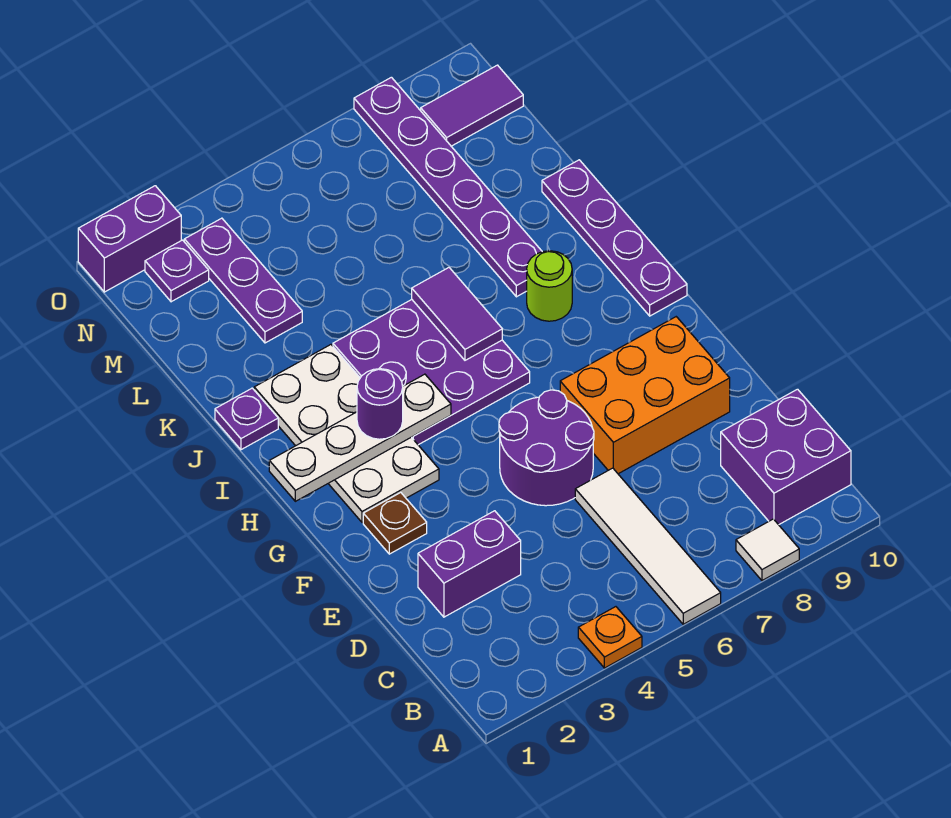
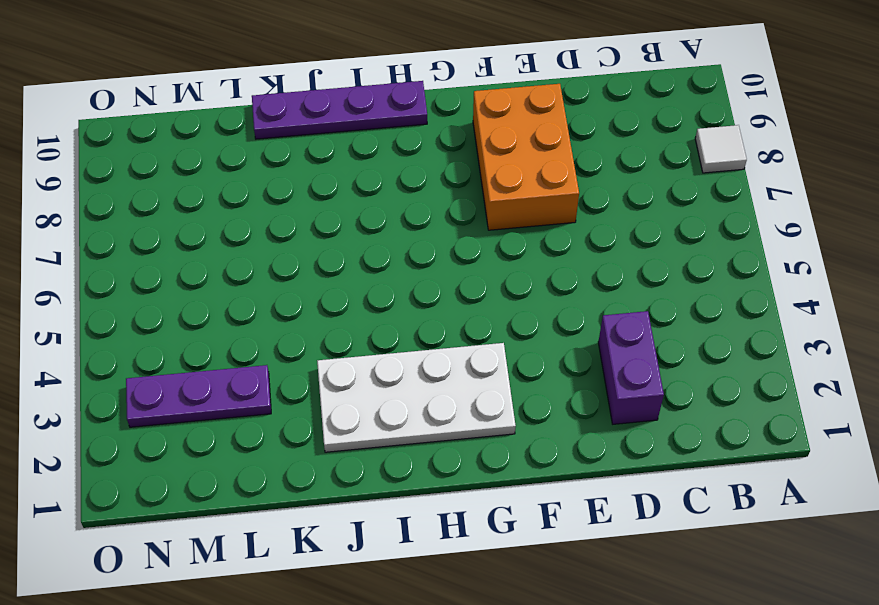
none -> orange plate A4 level 1
none -> white tile A6:D6 level 1
none -> purple brick B9:C10 level 1

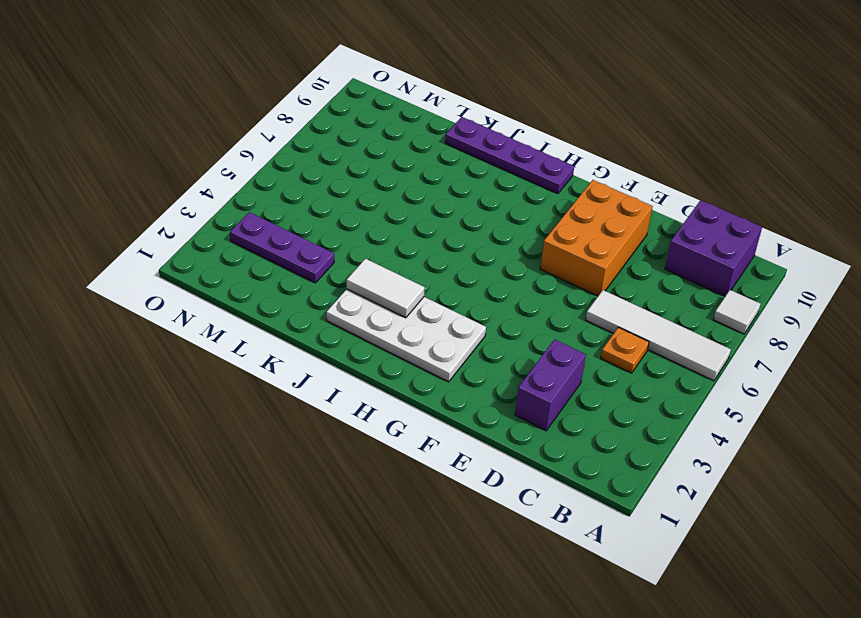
orange plate C5 level 1 -> orange plate A4 level 1
white tile I3:J3 level 2 -> none
none -> purple round brick E5:F6 level 1
none -> brown plate F2 level 1
none -> purple plate H4:J6 level 1

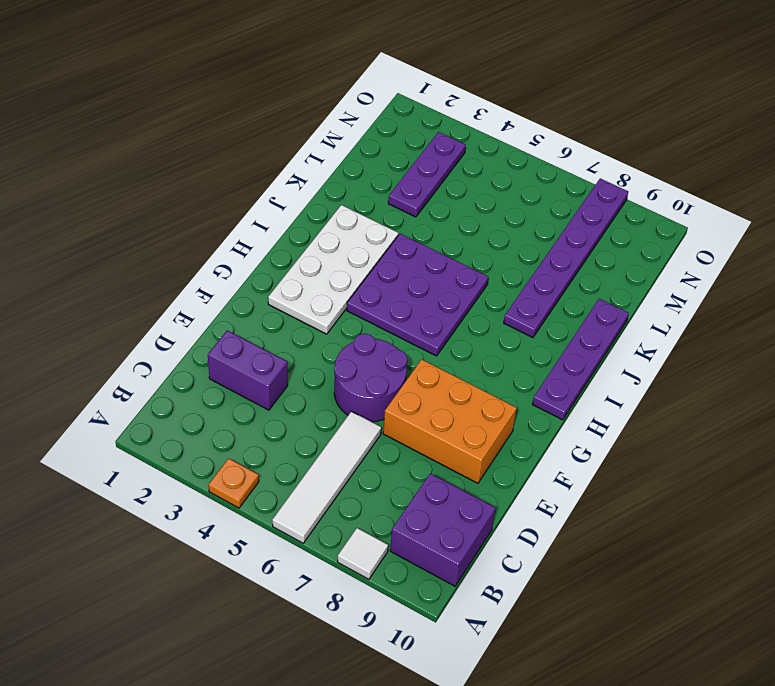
none -> brown plate F2 level 1
none -> lime round brick I8 level 1
none -> purple plate J1 level 1

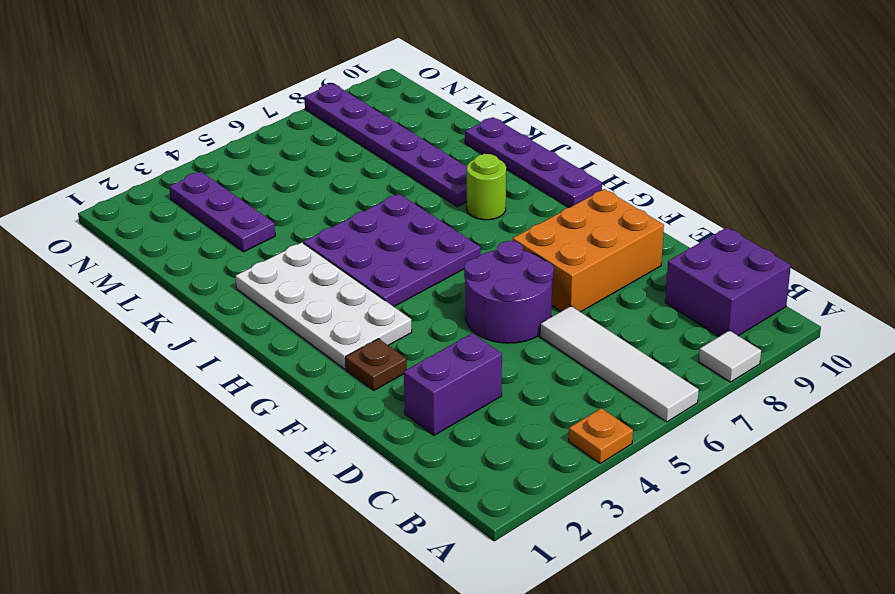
none -> purple plate J1 level 1
none -> purple plate N2 level 1
none -> purple tile N9:N10 level 1

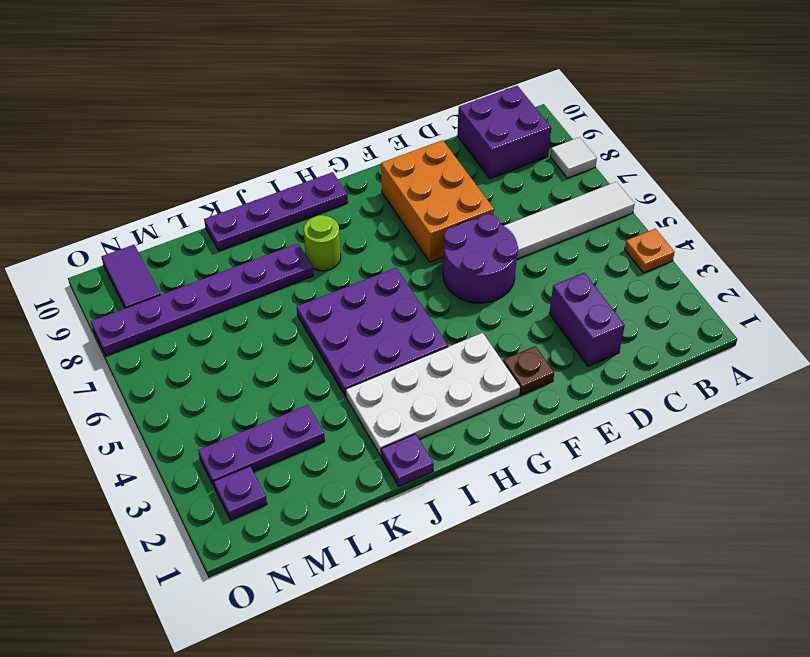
none -> purple brick O1:O2 level 1
none -> white plate H1:H4 level 2
none -> purple tile I6:J6 level 2

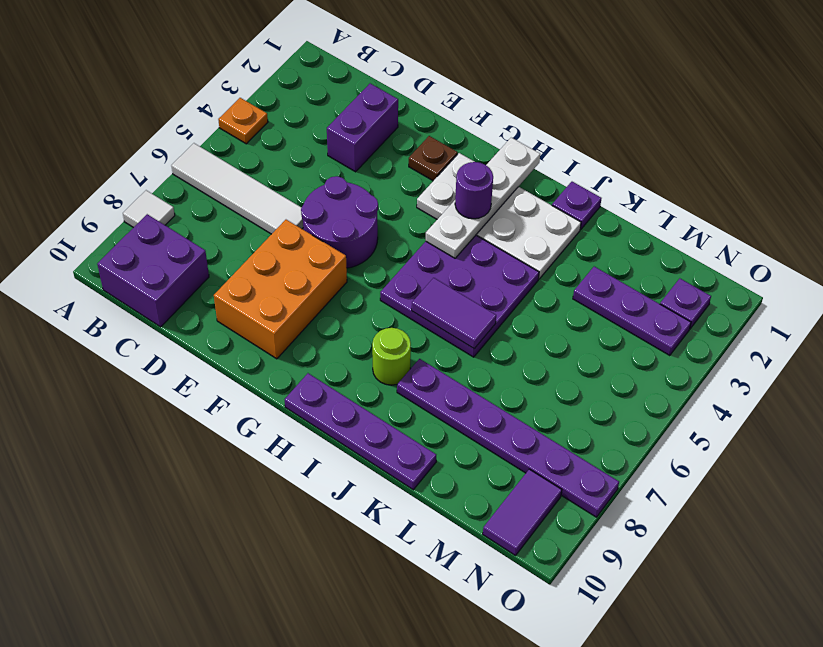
none -> purple brick O1:O2 level 1

